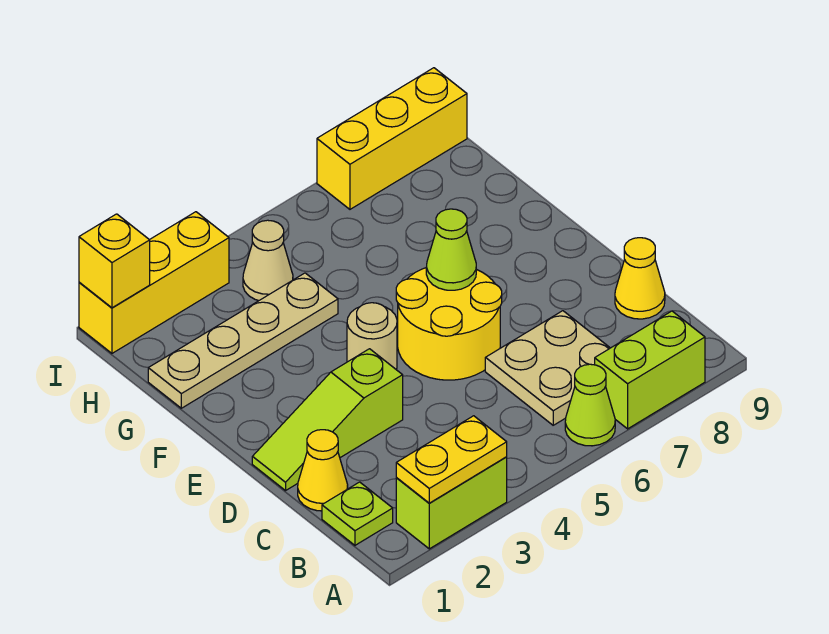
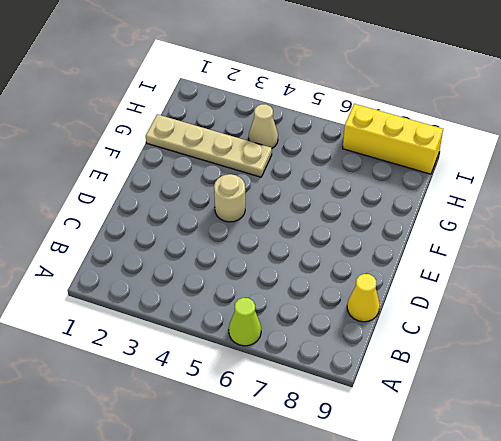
none -> lime brick A2:A3 level 1
none -> lime brick A7:A8 level 1
none -> lime plate B1 level 1

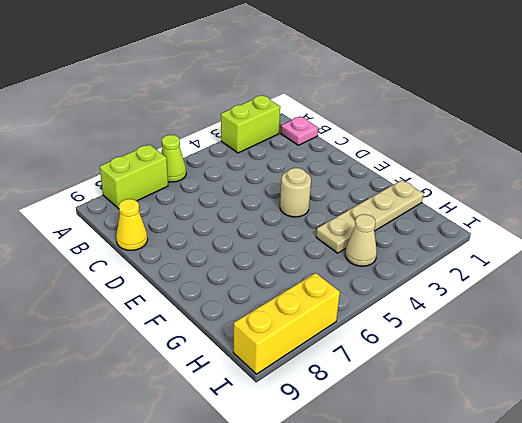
pink plate B1 level 1 -> lime plate B1 level 1
none -> tan plate B6:C7 level 1
none -> yellow cone C1 level 1
none -> lime slope D1:D3 level 1 top 3

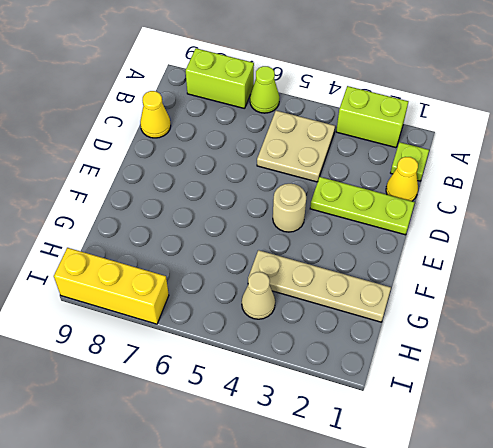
tan plate B4:C5 level 1 -> tan plate B6:C7 level 1
lime plate D1:D3 level 1 -> lime slope D1:D3 level 1 top 3
none -> yellow round brick D5:E6 level 1
none -> yellow brick I1:I3 level 1
none -> yellow plate A2:A3 level 2

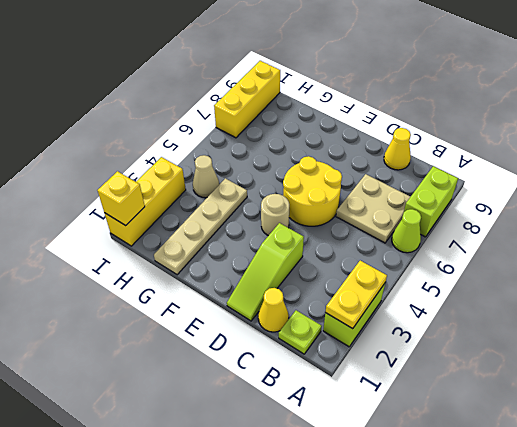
none -> lime cone E6 level 2

